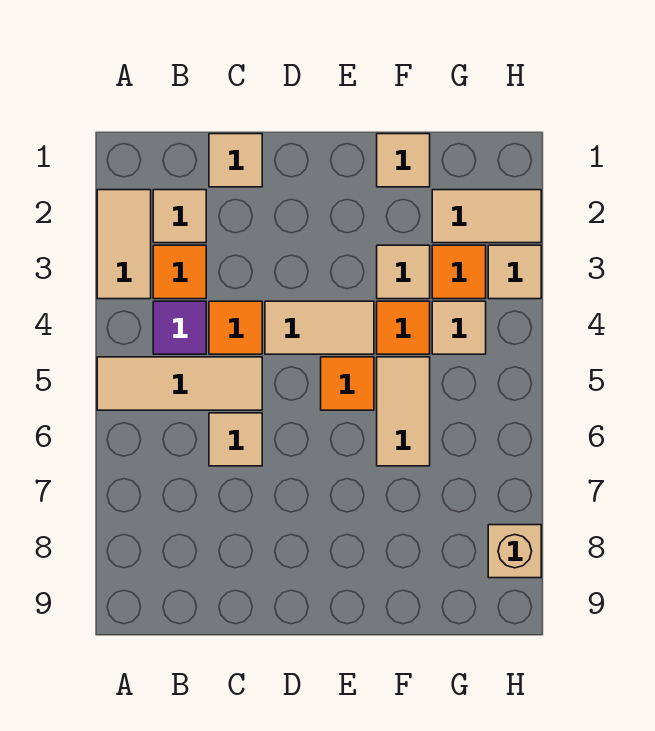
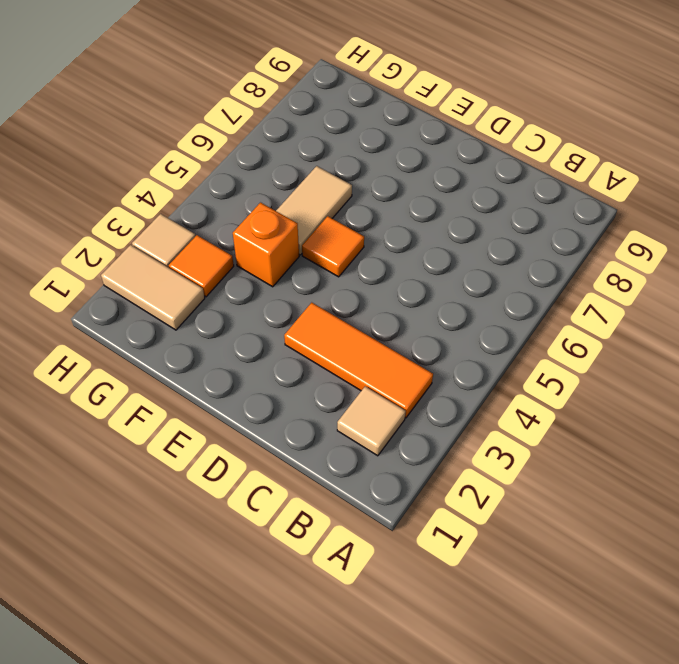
orange tile B3:D3 level 1 -> orange tile B3 level 1
orange brick F4 level 1 -> orange tile F4 level 1
none -> tan tile A2:A3 level 1
none -> tan tile A5:C5 level 1
none -> purple tile B4 level 1

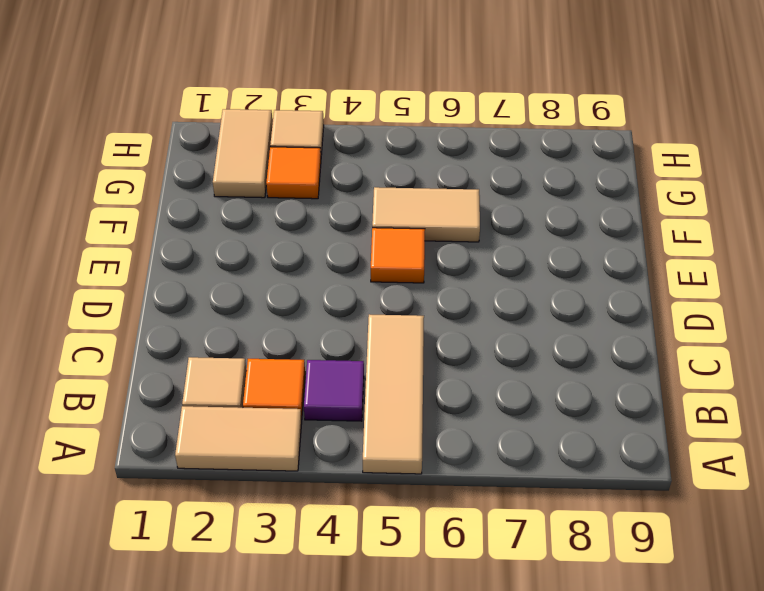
none -> tan tile C1 level 1
none -> orange tile C4 level 1
none -> tan tile C6 level 1

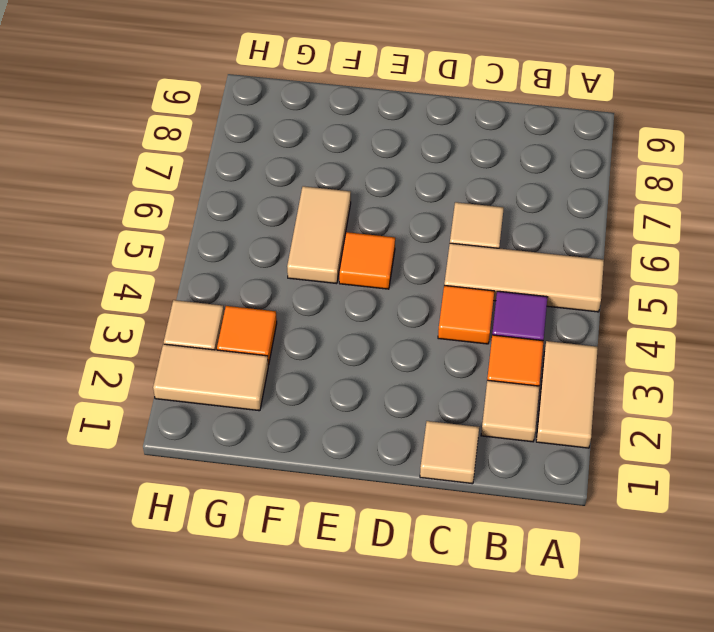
none -> tan tile D4:E4 level 1
none -> tan tile F1 level 1
none -> tan tile F3 level 1

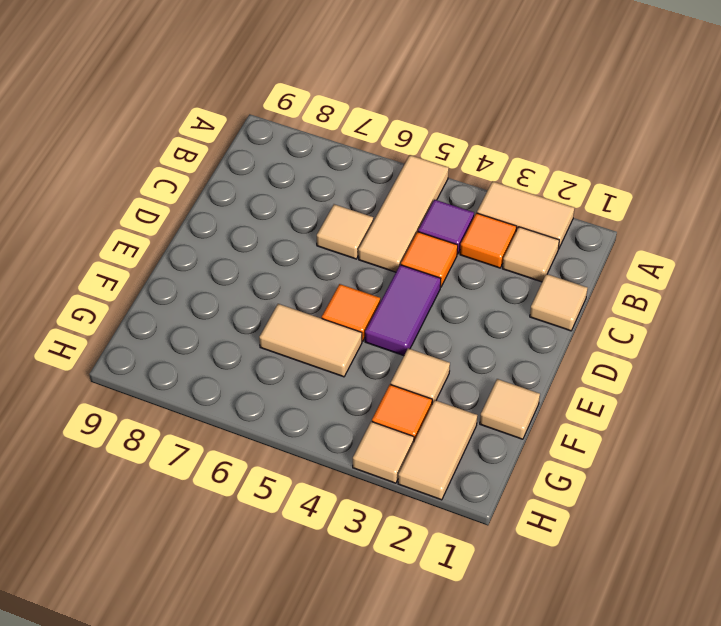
purple tile D4:E4 level 1 -> tan tile D4:E4 level 1
none -> orange tile F4 level 1
none -> tan tile G4 level 1
none -> tan brick H8 level 1

